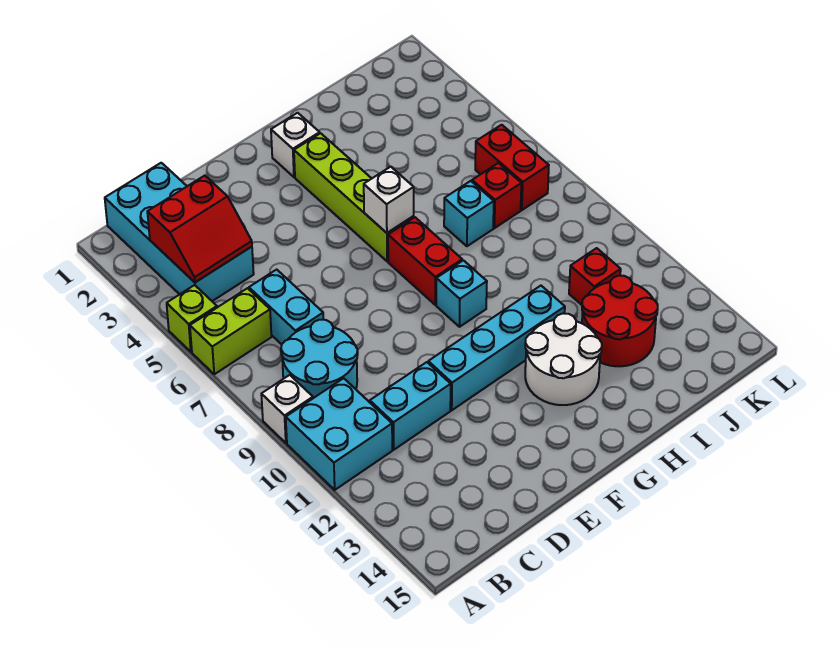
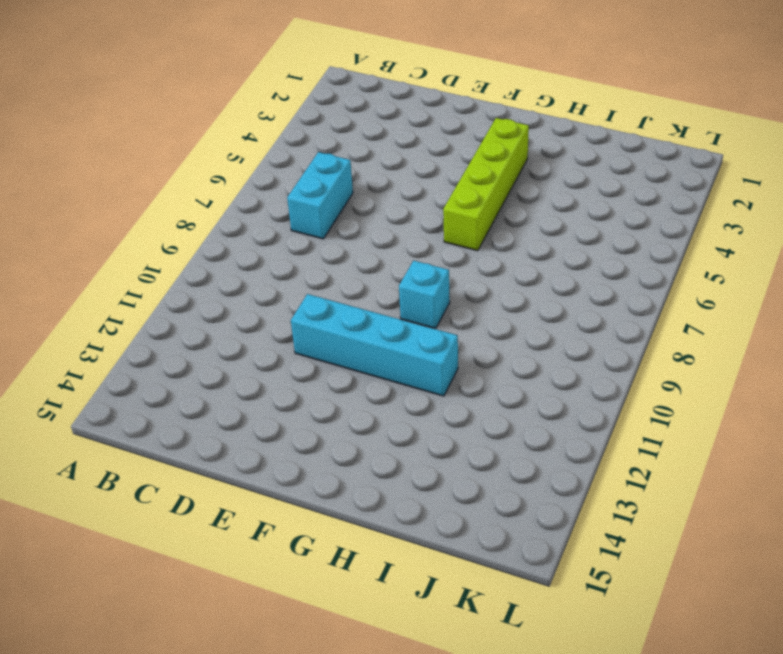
none -> lime brick A5 level 1
none -> lime brick A6:B6 level 1
none -> white brick A9 level 1

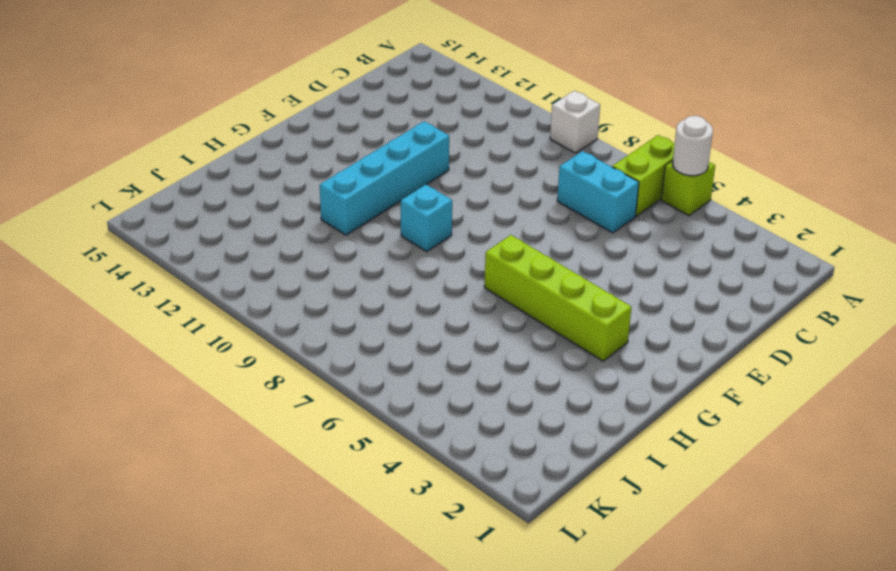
white round brick A5 level 2 -> none
none -> cyan brick A10:B11 level 1
none -> cyan brick B1:C4 level 1
none -> cyan round brick B8:C9 level 1

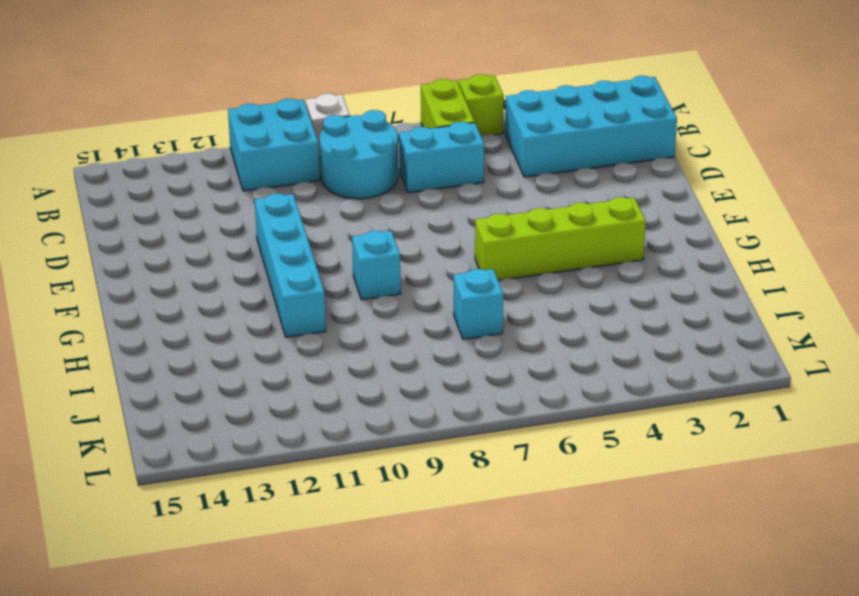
none -> cyan brick C11:D11 level 1
none -> white brick G2 level 1
none -> red brick G7:G8 level 1

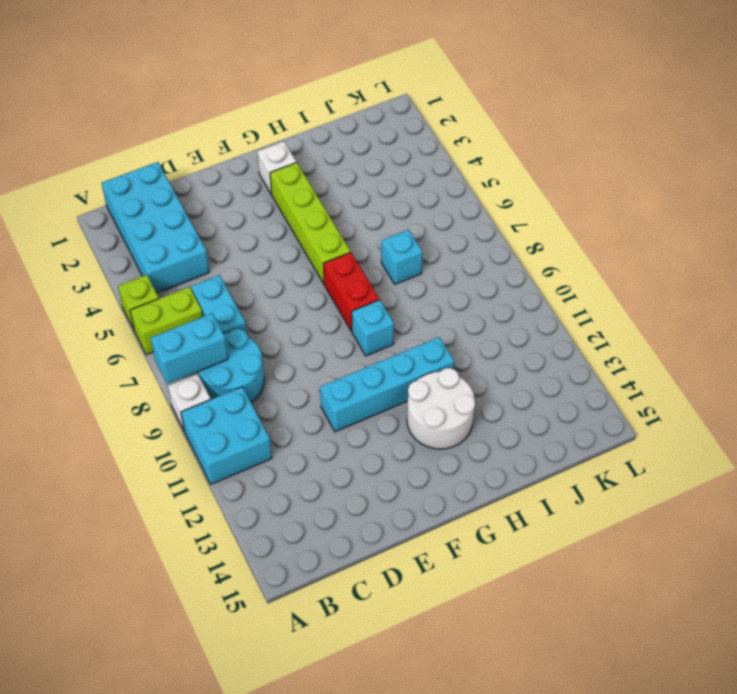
cyan brick A8:B8 level 2 -> cyan brick C11:D11 level 1
none -> red round brick I12:J13 level 1
none -> red brick J7 level 1
none -> red brick J11 level 1

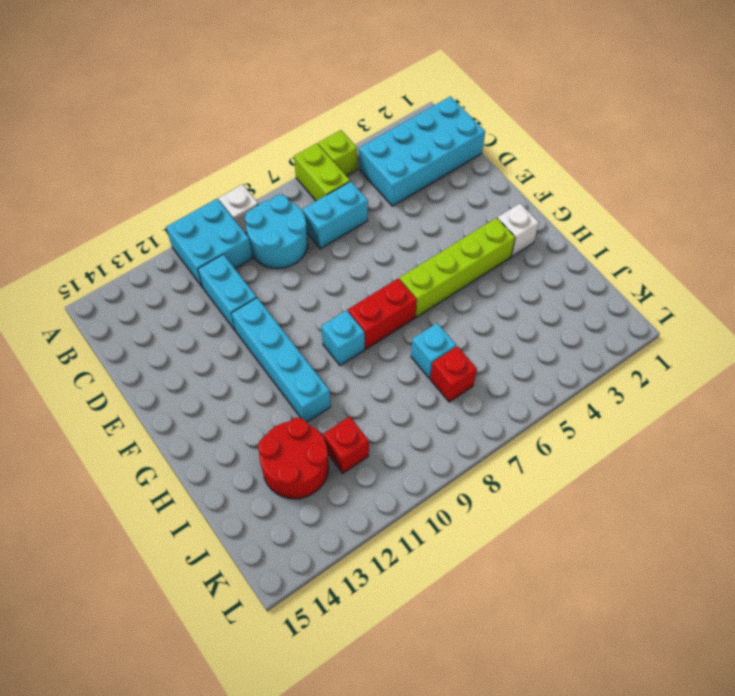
none -> white round brick G12:H13 level 1
none -> red brick K6:K7 level 1
none -> red slope B3:C4 level 2 top 3

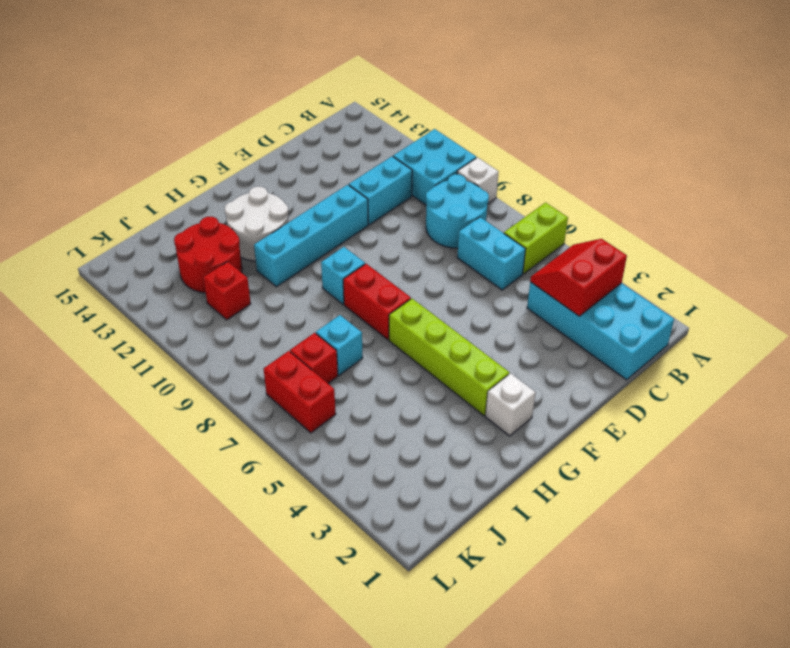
none -> lime brick A5 level 1
none -> white brick G6 level 2

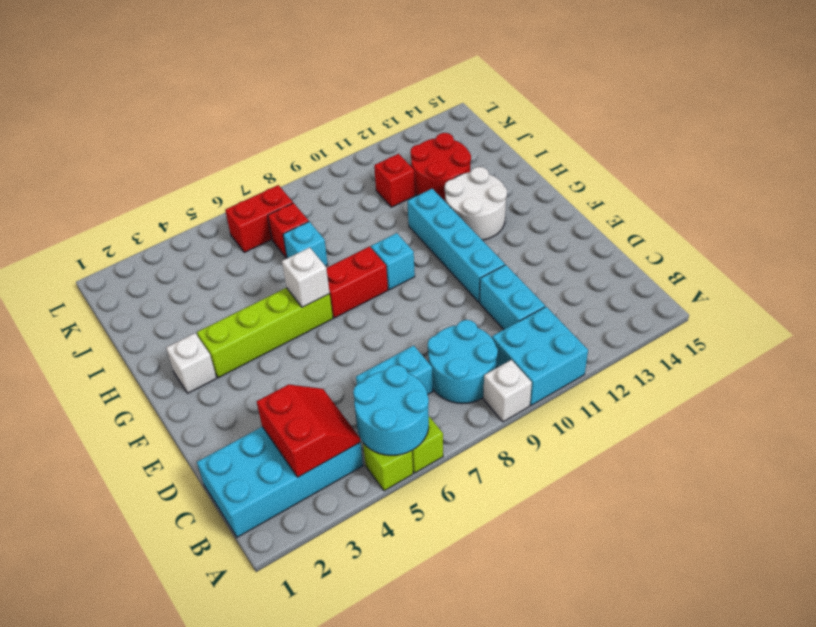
cyan round brick A5:B6 level 2 -> none

